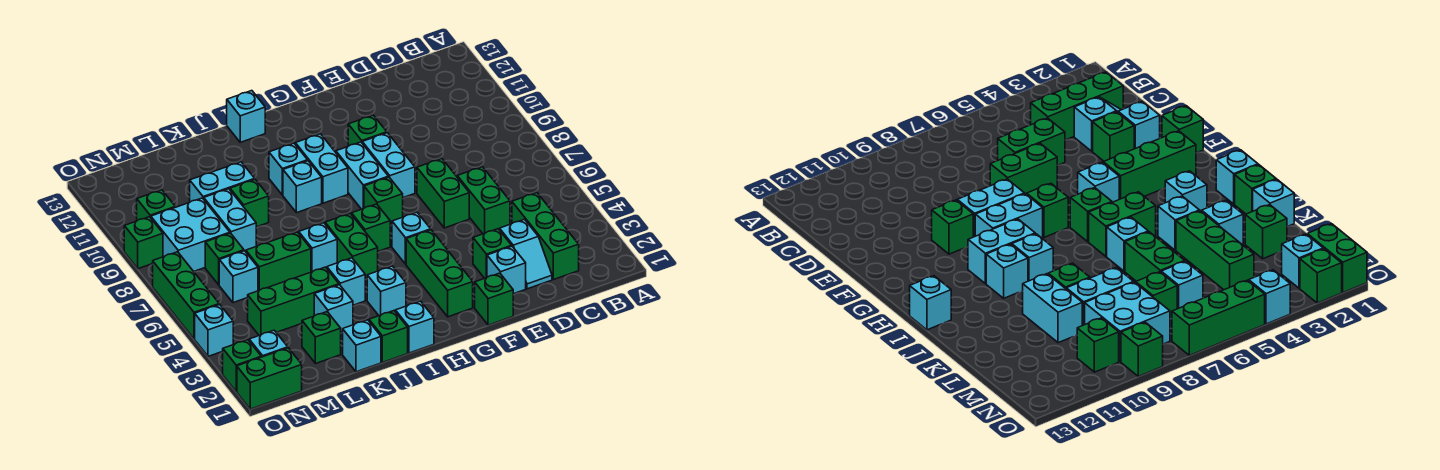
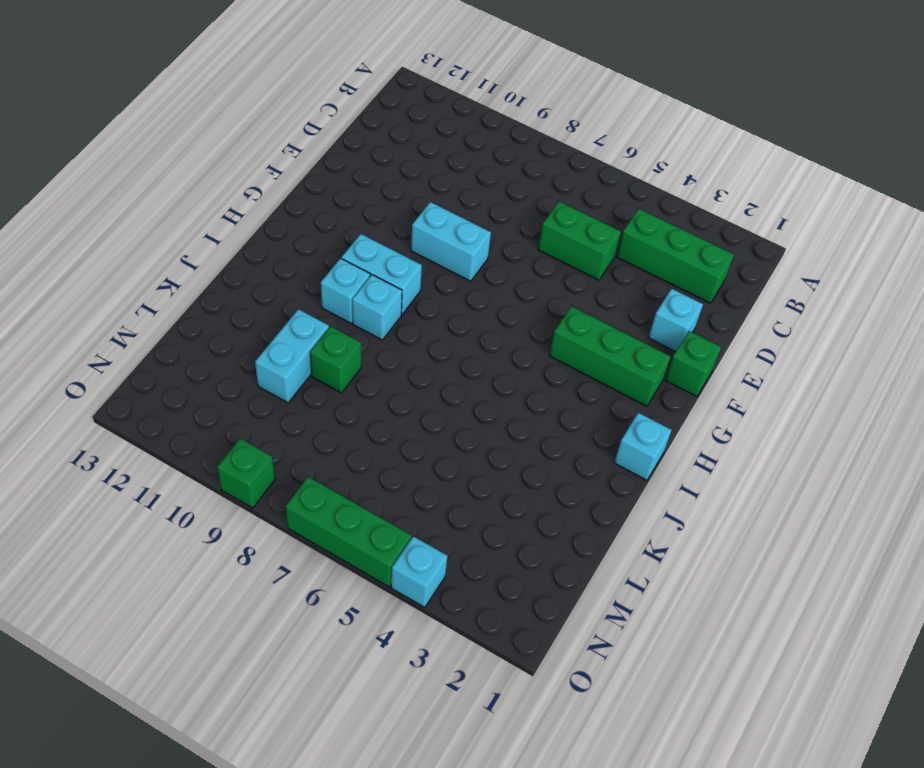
none -> cyan slope D2:D3 level 1 top 3
none -> green brick E3 level 1
none -> green brick E6:E7 level 1
none -> green brick F10 level 1

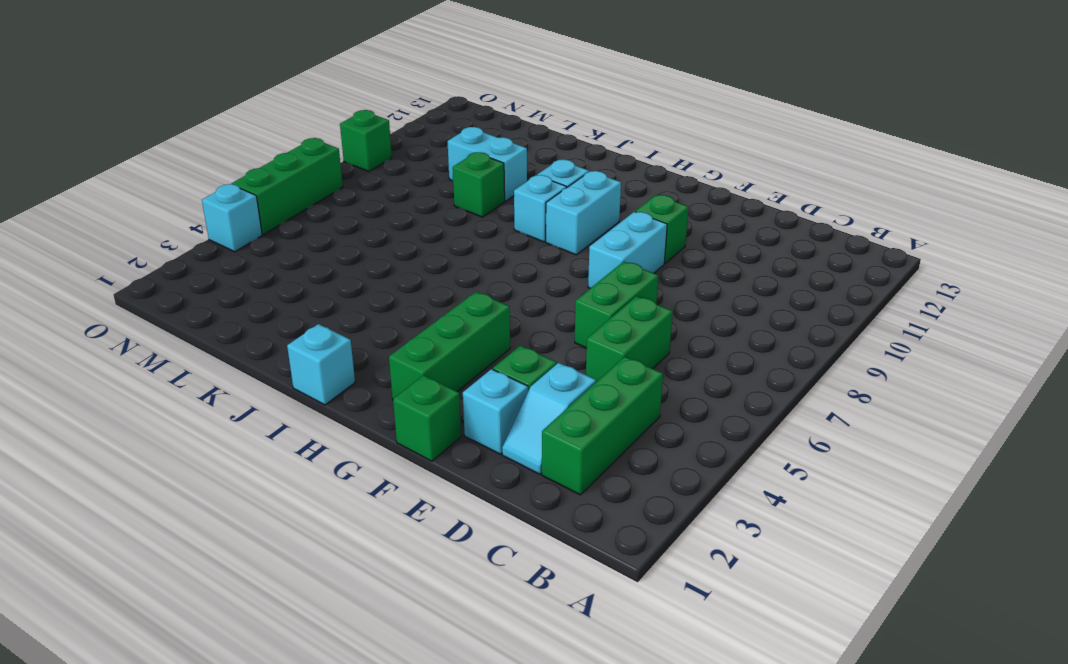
none -> cyan brick G5 level 1
none -> green brick G7 level 1
none -> cyan brick G8:G9 level 1
none -> green brick H6 level 1

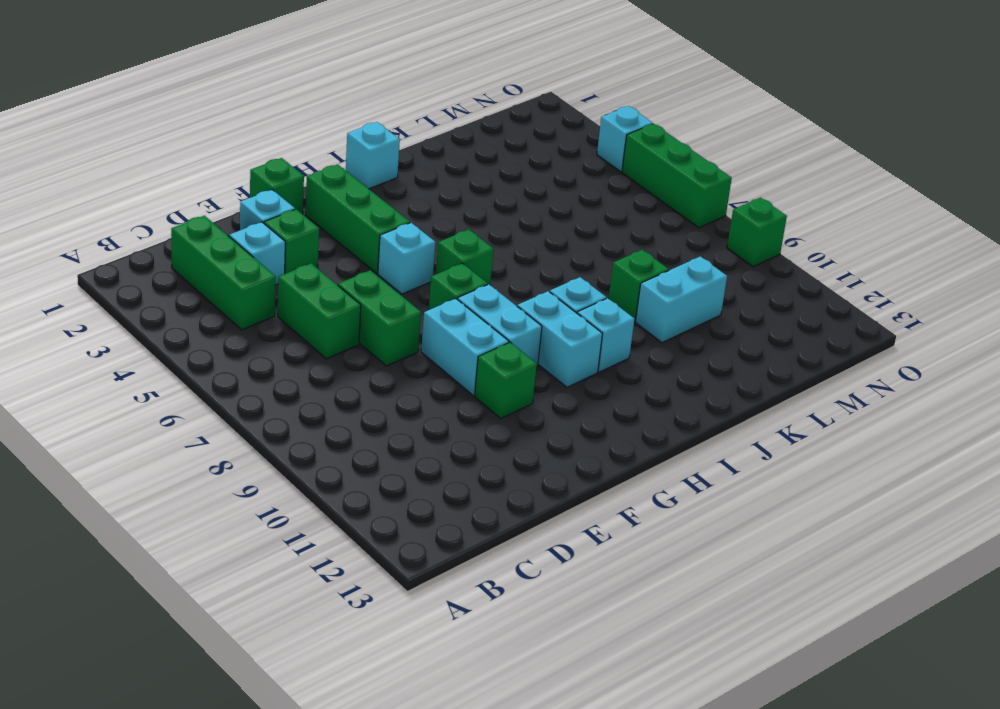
none -> cyan brick I3 level 1
none -> green brick I5:I6 level 1
none -> cyan brick I13 level 1
none -> green brick J1 level 1

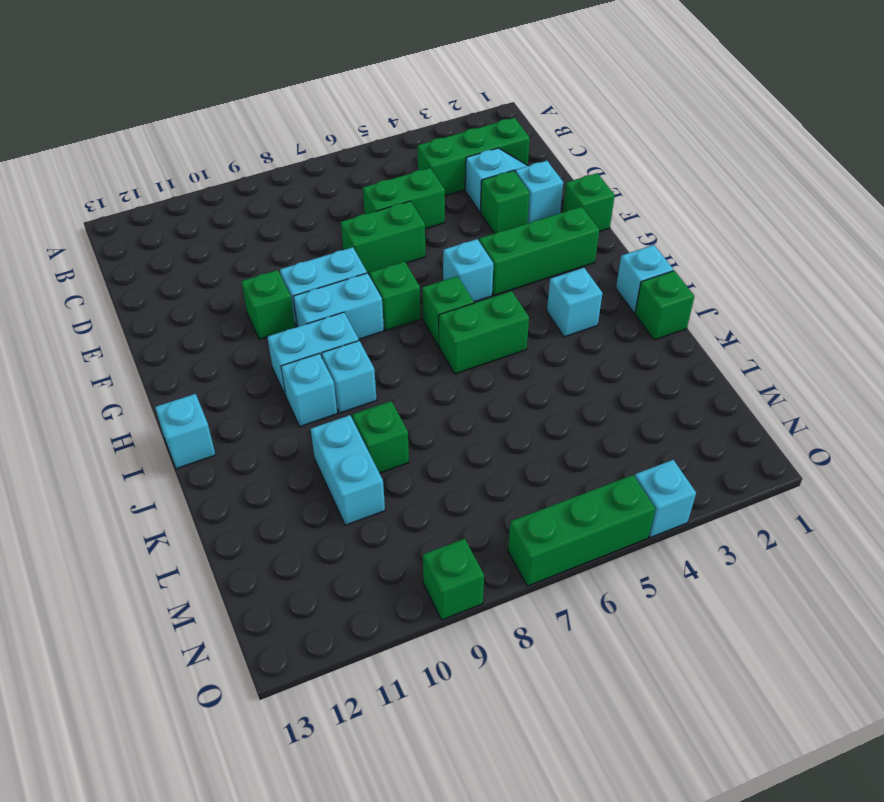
none -> cyan brick J4 level 1
none -> cyan brick J6 level 1
none -> cyan brick K1 level 1
none -> cyan brick K3 level 1

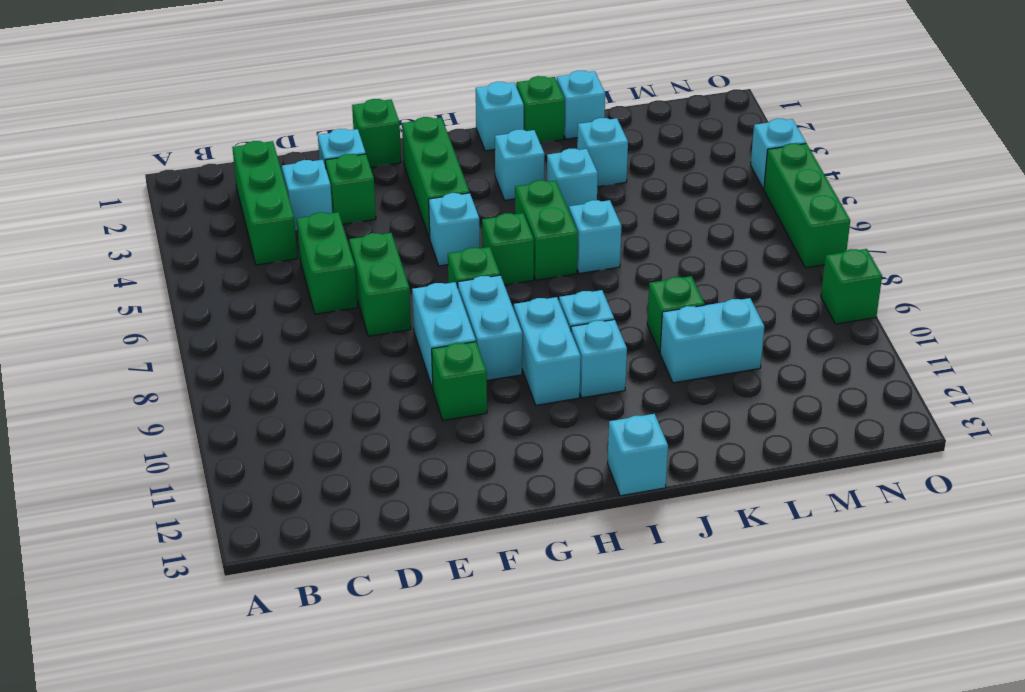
none -> green brick K4:M4 level 1
none -> green brick K6:L6 level 1
none -> green brick L2 level 1
none -> cyan brick L8:L9 level 1

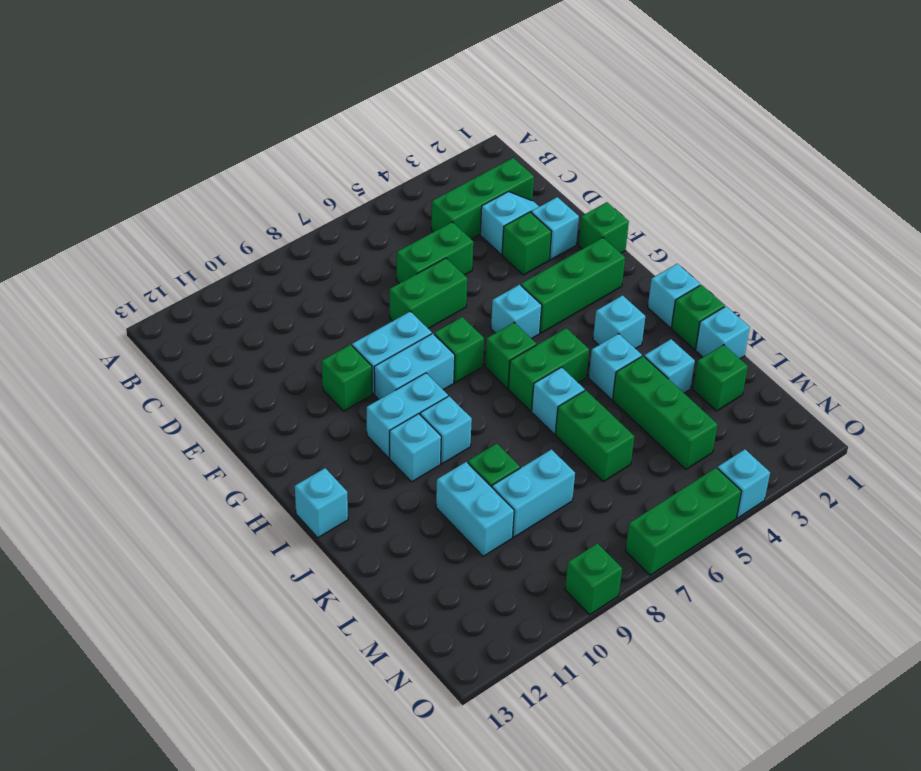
none -> cyan brick M6 level 1
none -> green brick M7 level 1
none -> cyan brick M8:N9 level 1
none -> green brick N1:O1 level 1

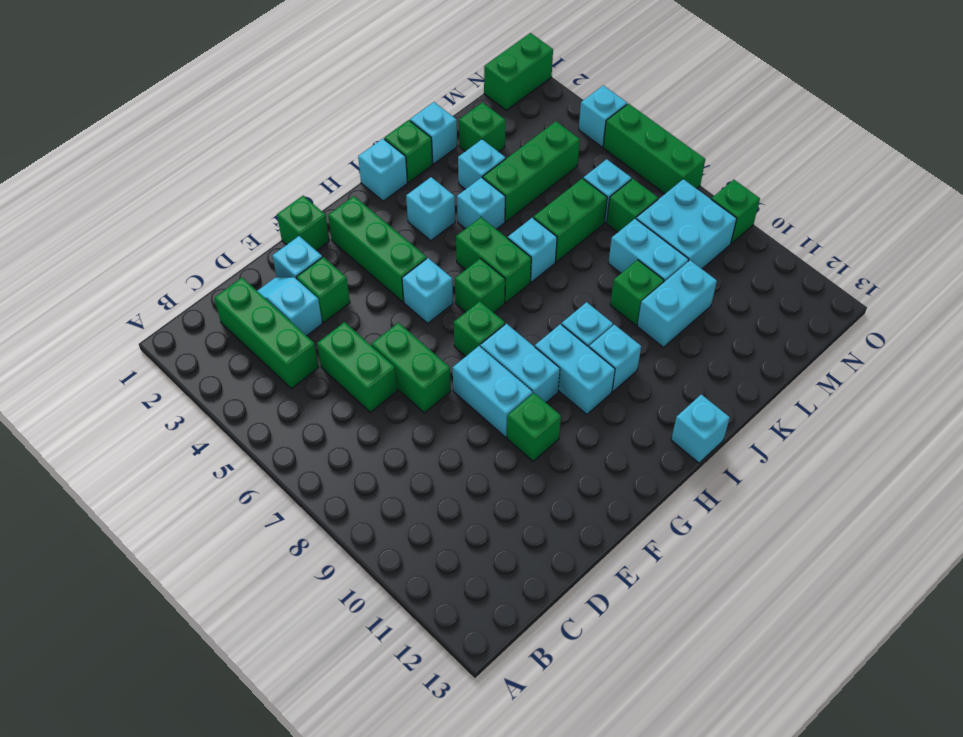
none -> cyan brick N2 level 1
none -> green brick N10 level 1
none -> green brick O2 level 1

